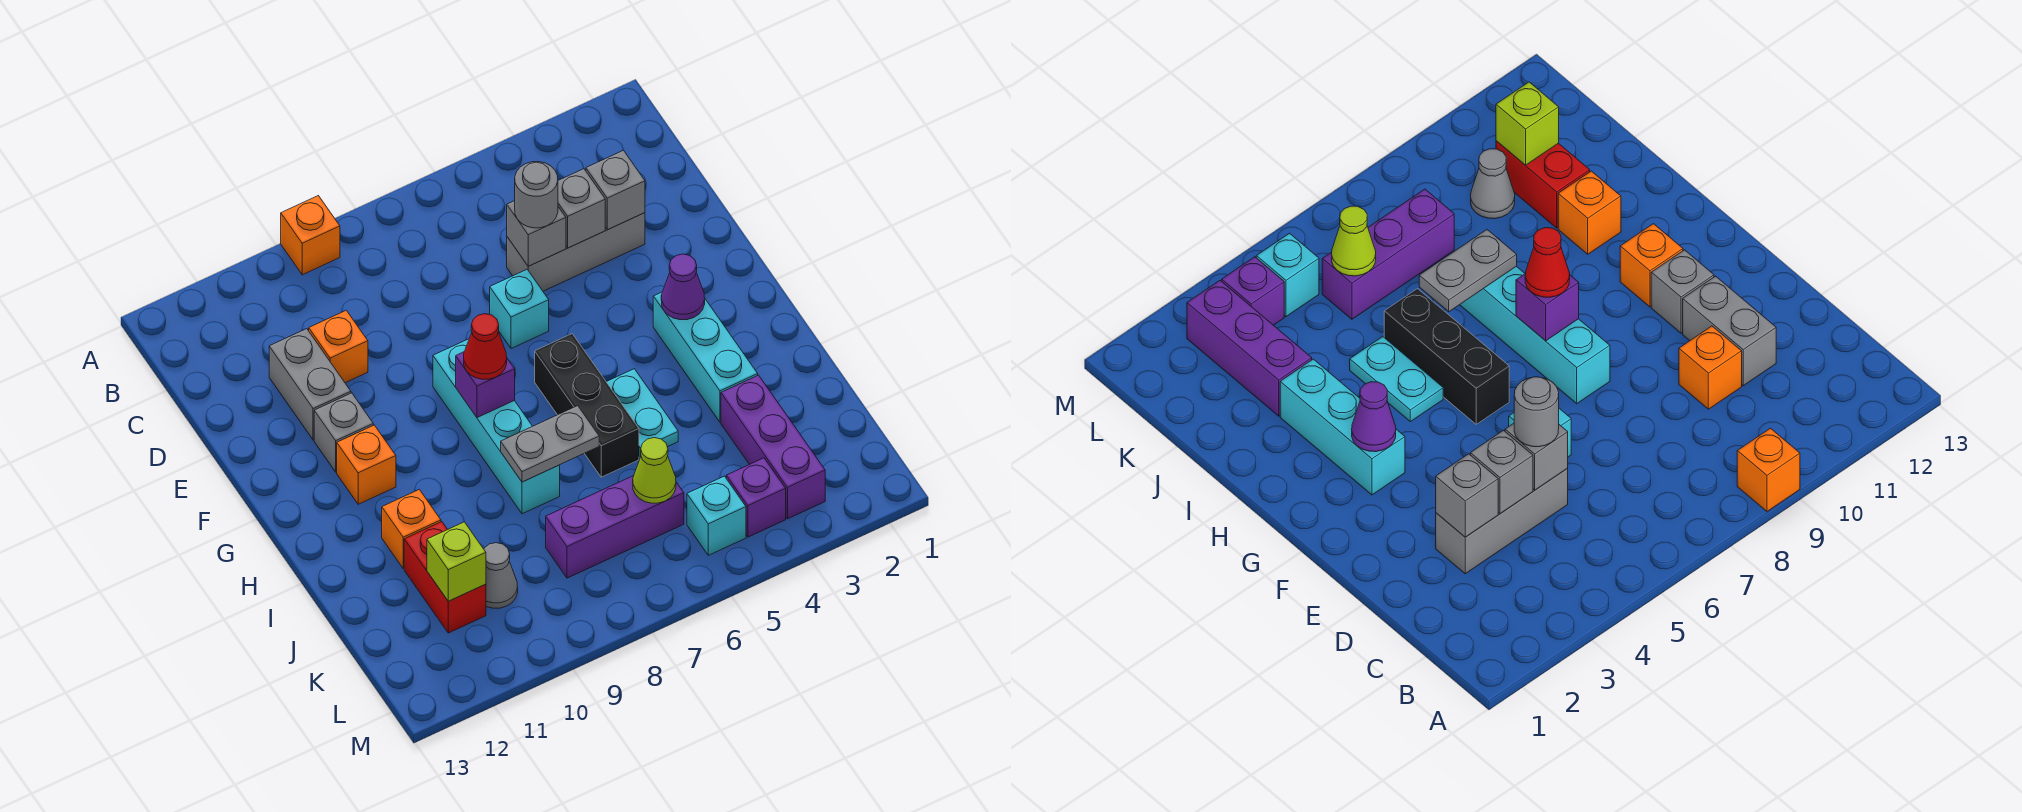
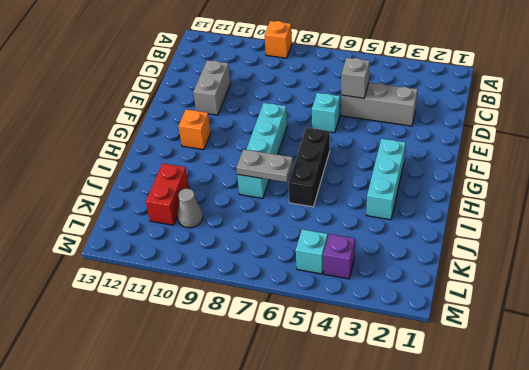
none -> orange brick D10 level 1
none -> grey brick F11 level 1
none -> cyan plate H5:I5 level 1

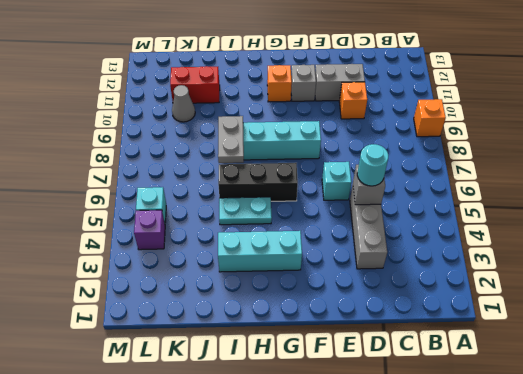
cyan round brick D5 level 3 -> grey round brick D5 level 3
none -> orange brick I11 level 1
none -> purple brick J3:L3 level 1
none -> purple brick K6:K8 level 1

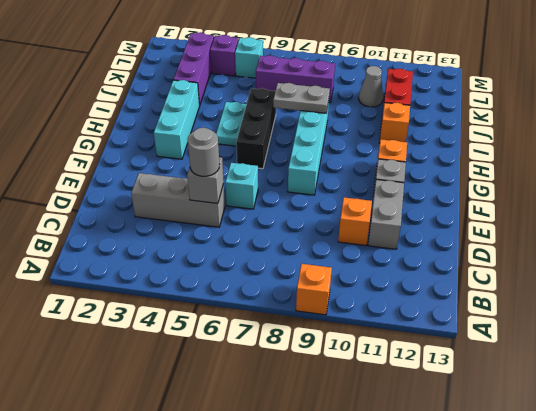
none -> grey brick D3 level 2
none -> grey brick D4 level 2
none -> purple cone G3 level 2

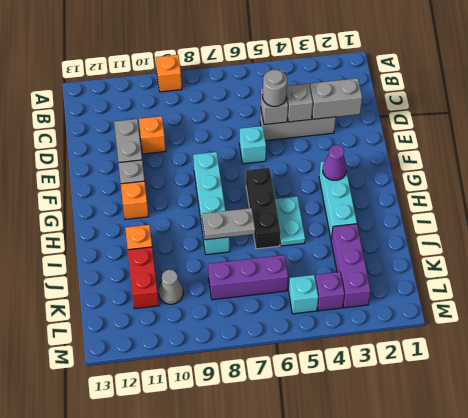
grey brick D2:D3 level 2 -> grey brick D3 level 2
none -> purple brick G8 level 2
none -> lime cone K6 level 2
none -> lime brick K11 level 2

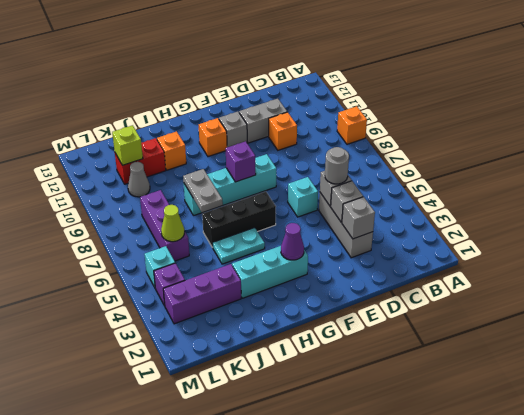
none -> red cone G8 level 3

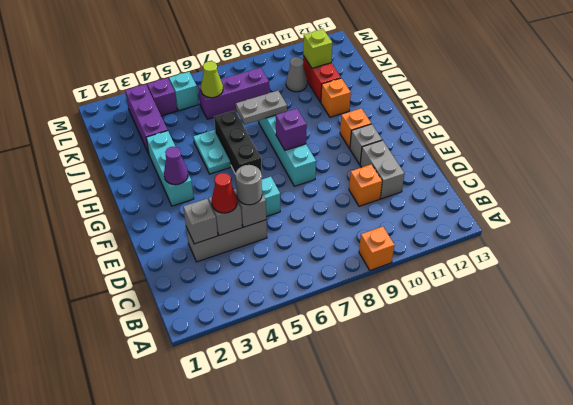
red cone D4 level 3 -> red cone G8 level 3

